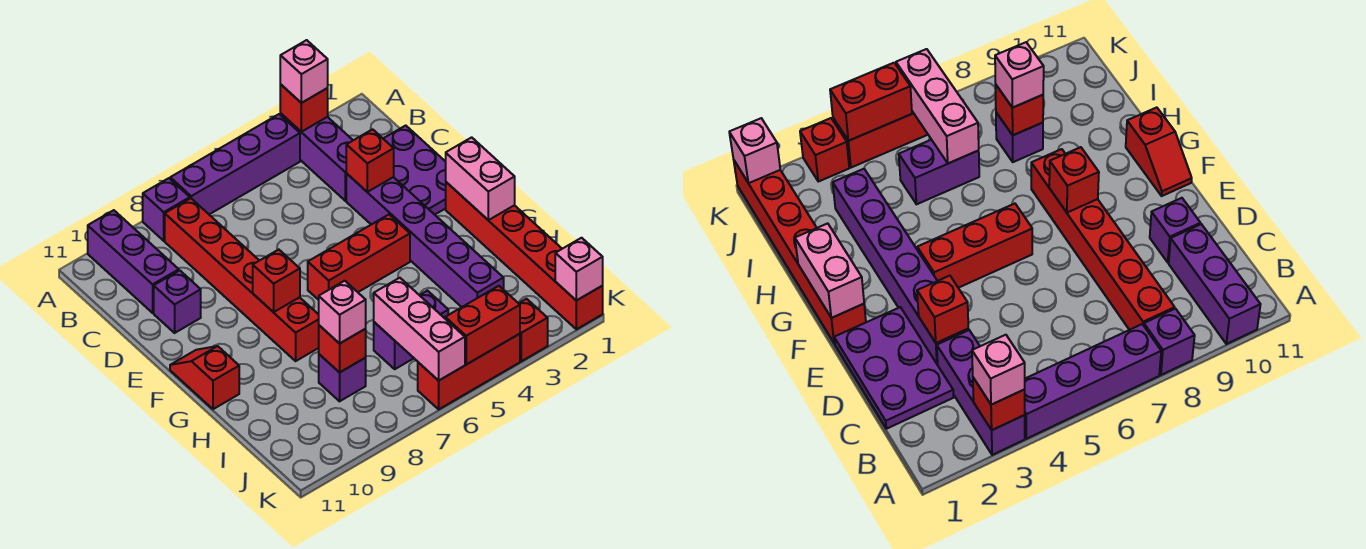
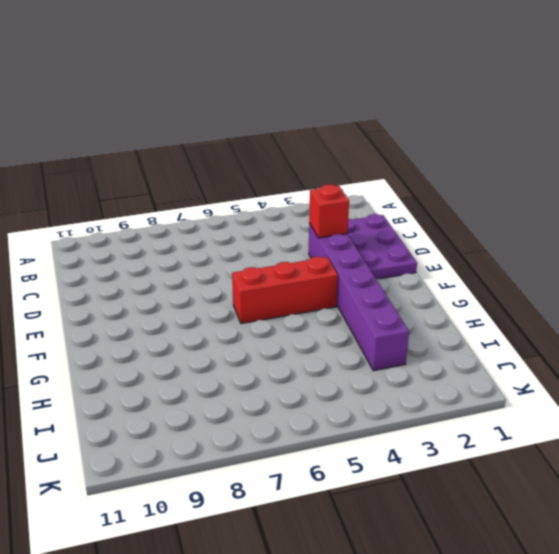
none -> purple brick A3:C3 level 1
none -> purple brick A4:A7 level 1
none -> purple brick A8 level 1

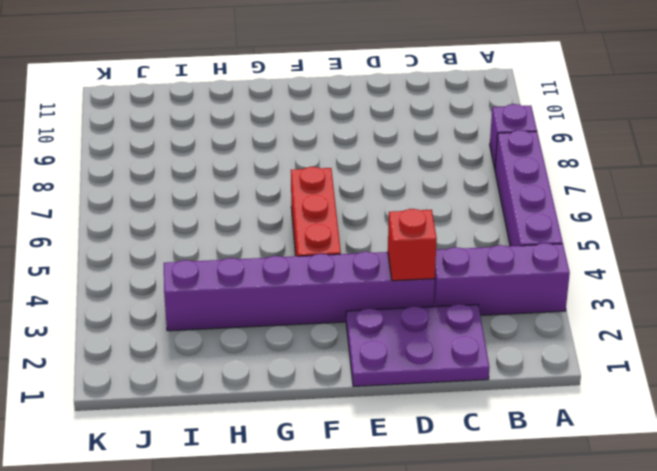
none -> purple brick A10:C10 level 1
none -> red brick B8:G8 level 1
none -> purple brick D10 level 1

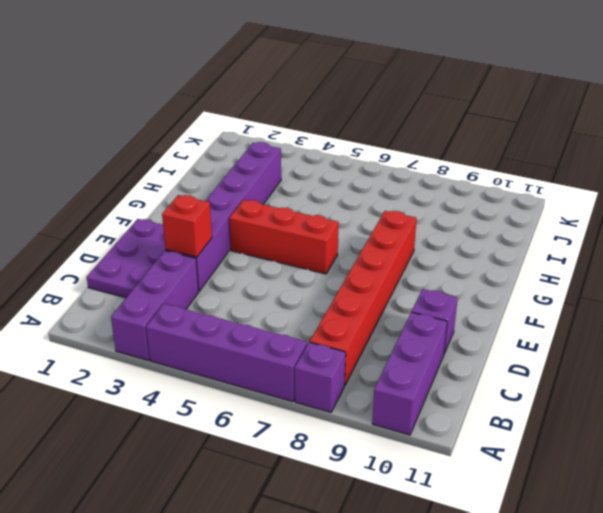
none -> red brick F1:K1 level 1
none -> red slope F11:G11 level 1 top G
none -> purple brick I5:I6 level 1

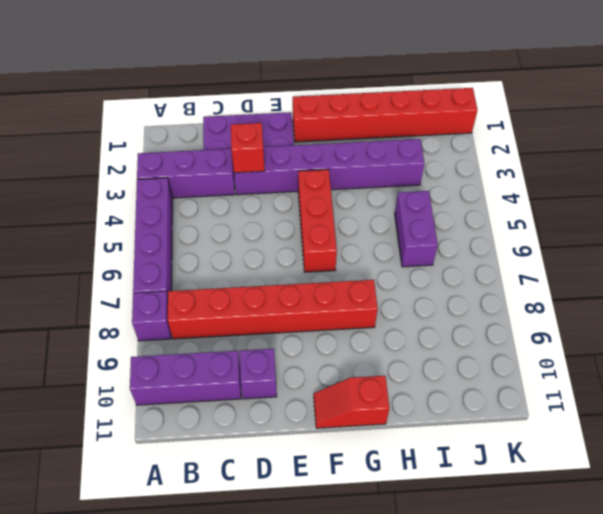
none -> purple brick I8 level 1
none -> red brick K3 level 1
none -> red brick K4:K6 level 1

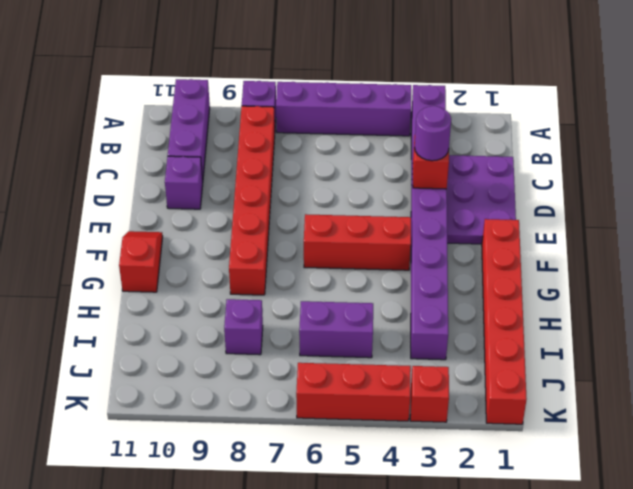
purple round brick D3 level 3 -> none
none -> red brick A3 level 2
none -> pink brick F1:G1 level 2
none -> red brick F8 level 2

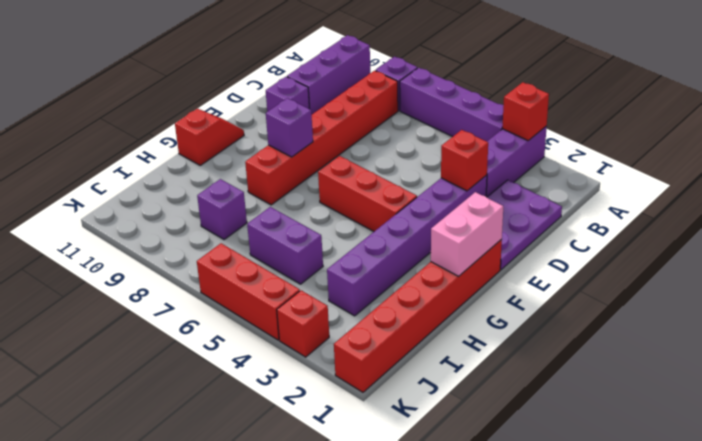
purple brick F8 level 2 -> red brick F8 level 2
none -> pink brick I6:K6 level 2
none -> red brick I8 level 2
none -> pink brick K1 level 2

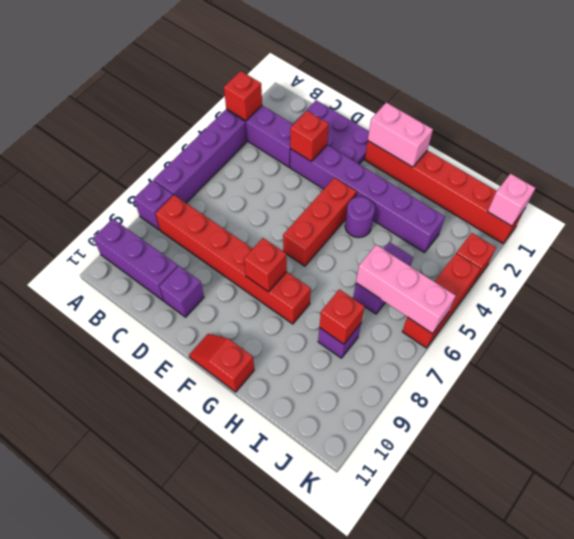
purple round brick G4 level 1 -> none
none -> red brick K4:K5 level 2
none -> pink brick A3 level 3
none -> pink brick I8 level 3

